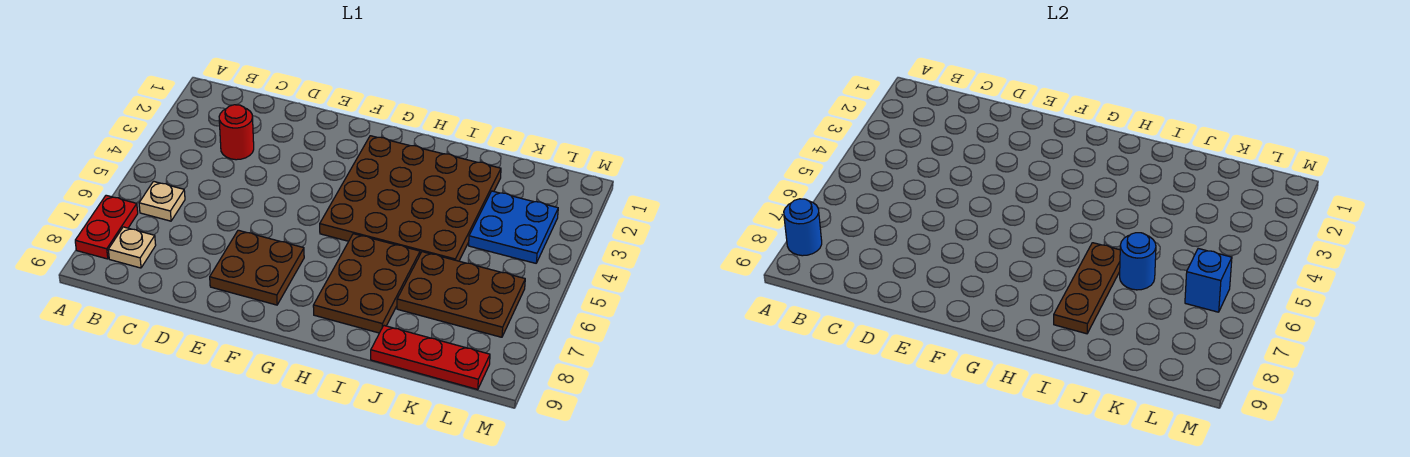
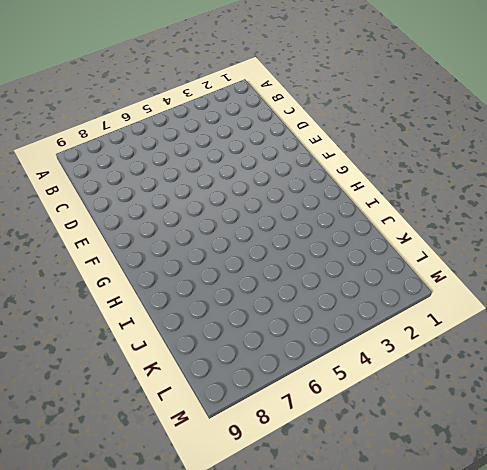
none -> red plate A7:A8 level 1
none -> tan plate B6 level 1
none -> tan plate B8 level 1

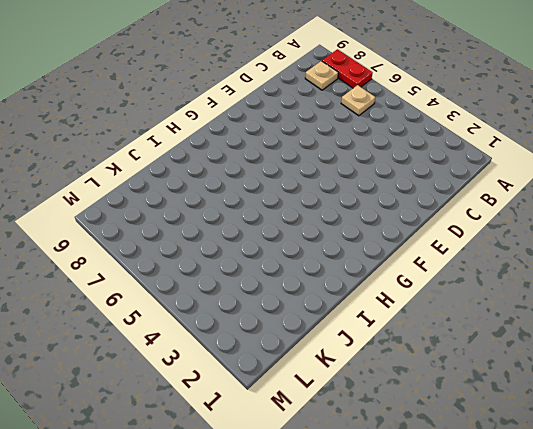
none -> red round brick C3 level 1
none -> brown plate E7:F8 level 1
none -> brown plate G2:J5 level 1

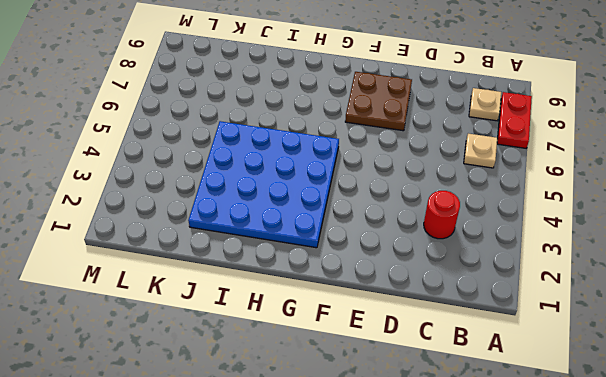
blue plate G2:J5 level 1 -> brown plate G2:J5 level 1
none -> brown plate H6:I8 level 1
none -> brown plate J6:L7 level 1
none -> red plate J9:L9 level 1

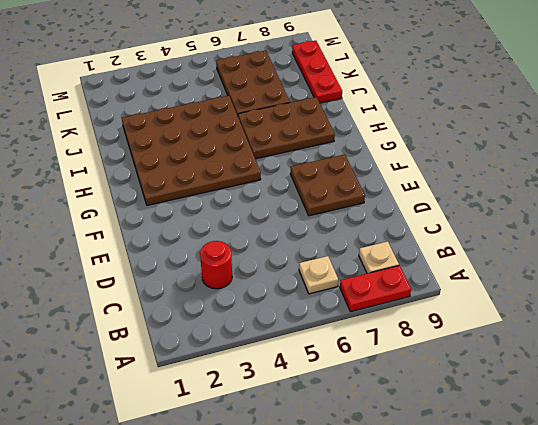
none -> blue plate K3:L4 level 1
none -> blue round brick A8 level 2
none -> brown plate I6:I8 level 2

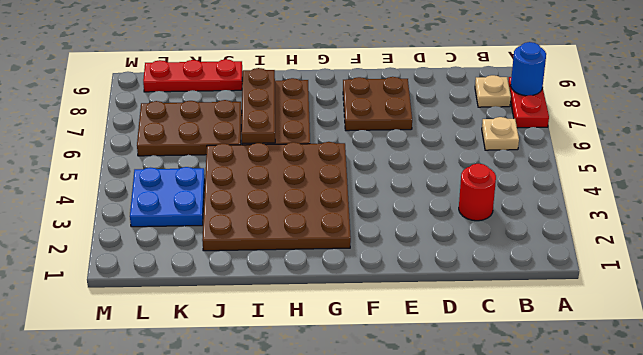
none -> blue round brick J6 level 2
none -> blue brick L6 level 2

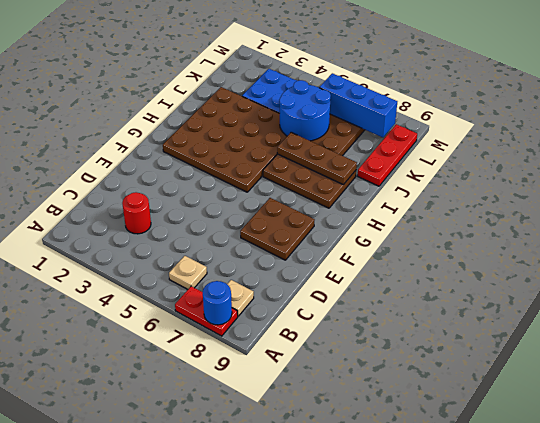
blue round brick J5:K6 level 2 -> blue round brick J6 level 2
blue brick L6:L8 level 2 -> blue brick L6 level 2

